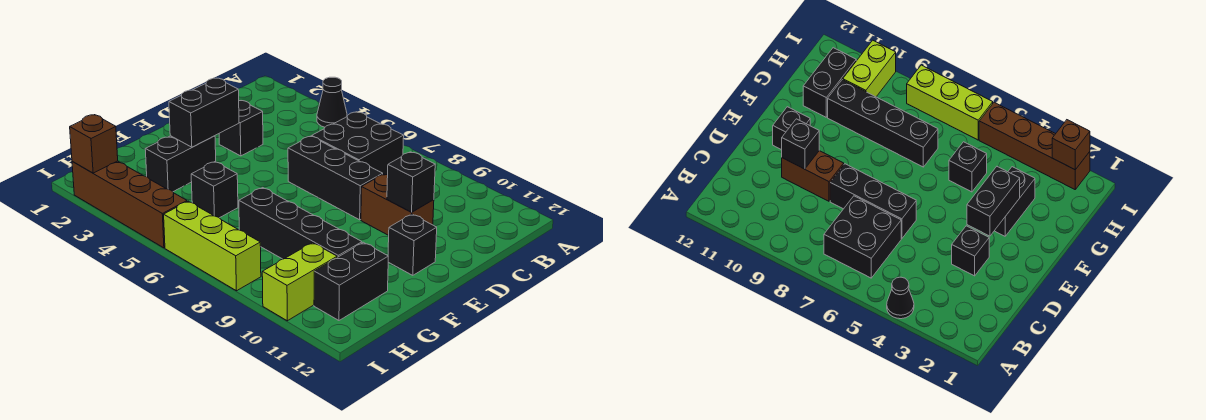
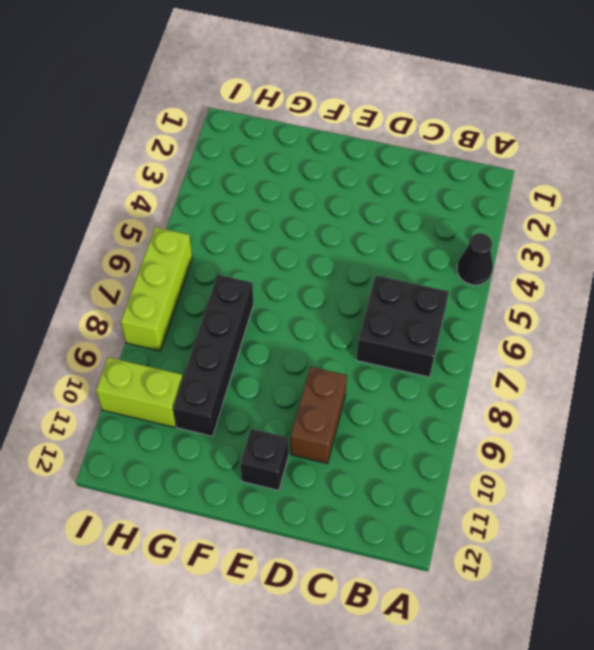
none -> black brick D3 level 1
none -> black brick D6:D8 level 1
none -> black brick F3:G3 level 1

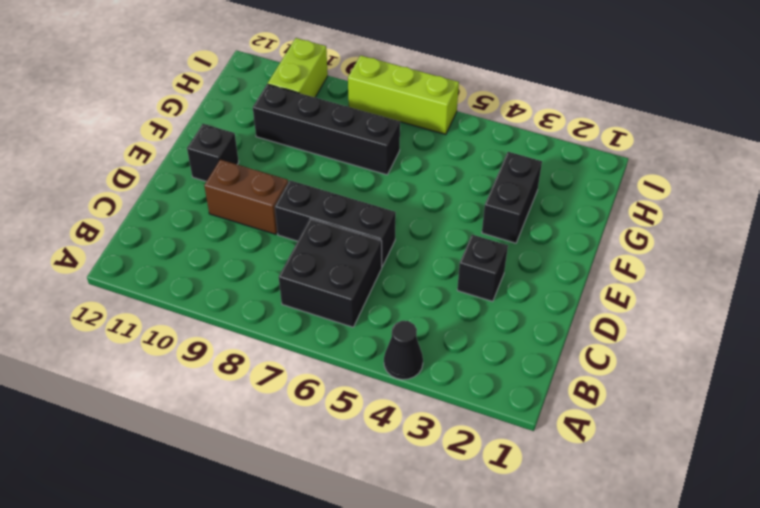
none -> black brick G5 level 1
none -> black brick G11:H11 level 1
none -> brown brick I2:I5 level 1

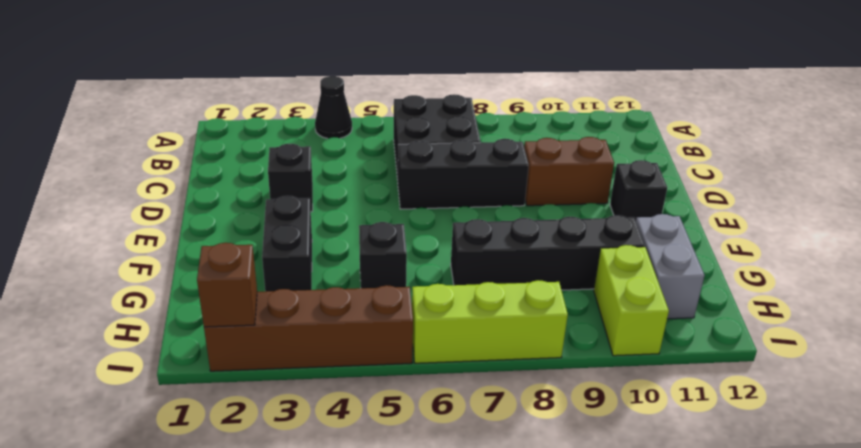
grey brick G11:H11 level 1 -> black brick G11:H11 level 1
none -> black brick D10 level 2
none -> black brick E3:F3 level 2

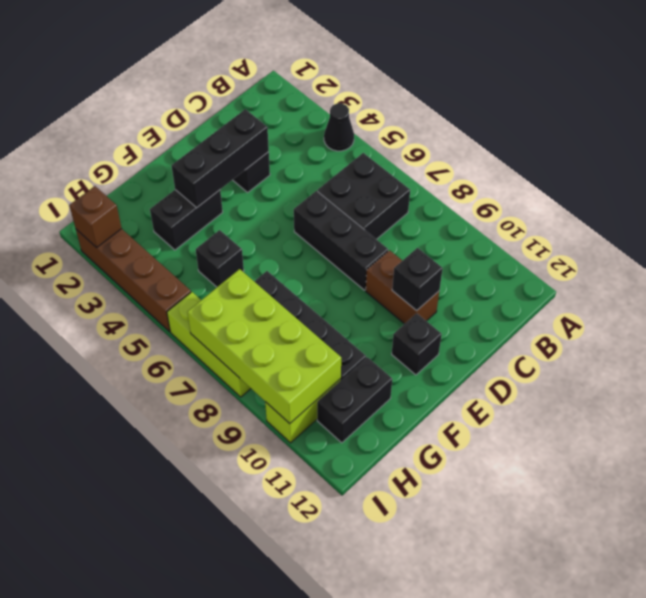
black brick D3:F3 level 2 -> black brick E3:F3 level 2
lime brick H7:I10 level 2 -> none

